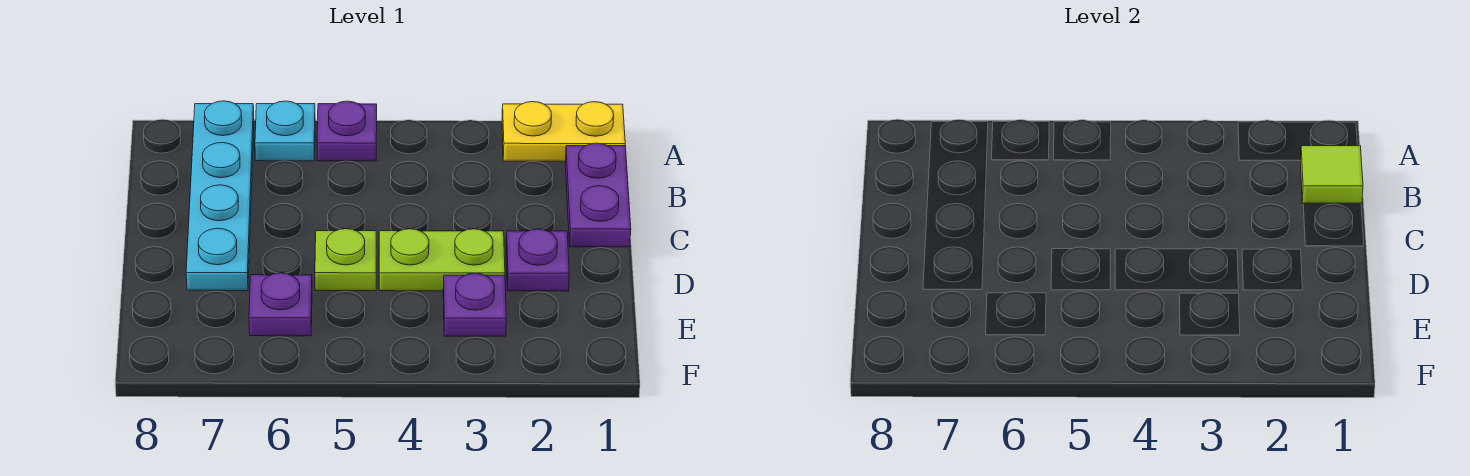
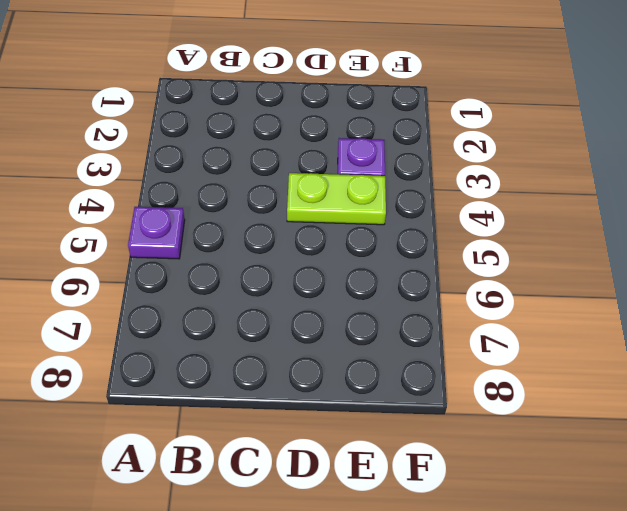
lime plate D4:E4 level 1 -> lime plate D3:D4 level 1
none -> yellow plate A1:A2 level 1
none -> cyan plate A6 level 1

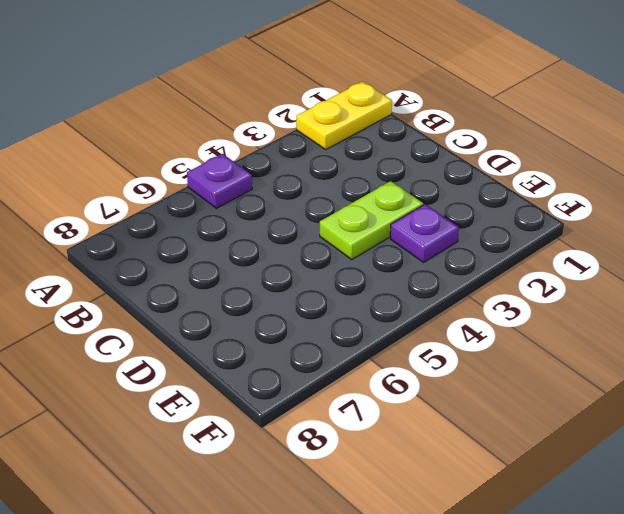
none -> cyan plate A6 level 1
none -> cyan plate A7:D7 level 1

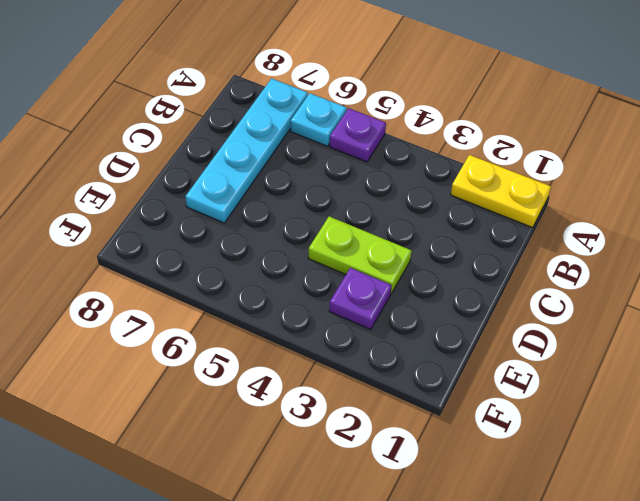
none -> purple plate B1:C1 level 1
none -> purple plate D2 level 1

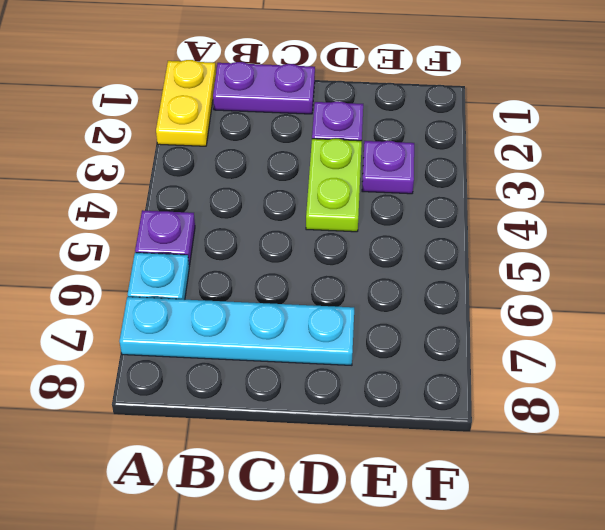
none -> lime plate D5 level 1
none -> purple plate E6 level 1

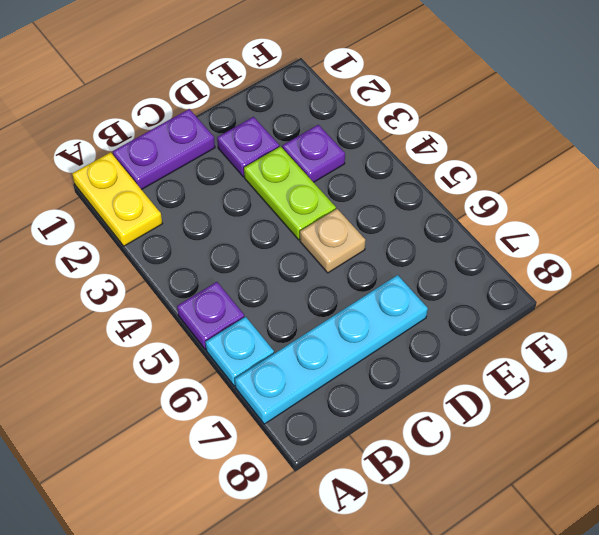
tan plate D5 level 1 -> lime plate D5 level 1
none -> purple plate E6 level 1
none -> lime tile B1 level 2

